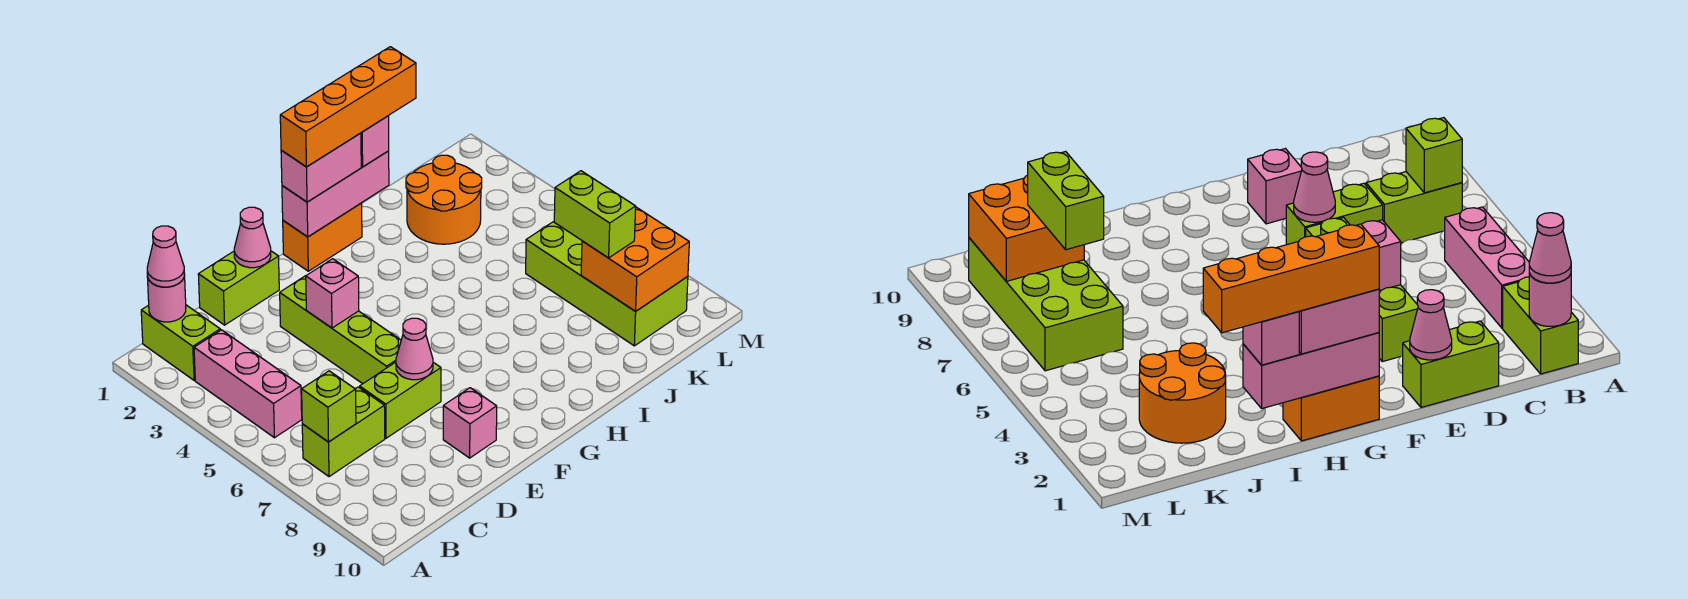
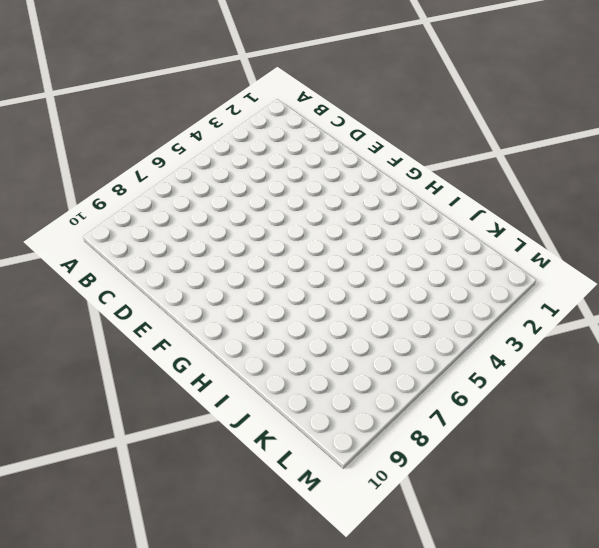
none -> lime brick B1:B2 level 1
none -> pink brick B3:B5 level 1
none -> lime brick B7:C7 level 1

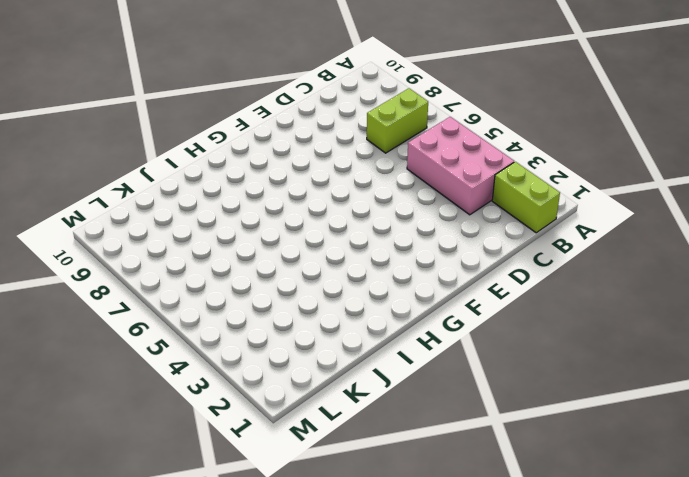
pink brick B3:C5 level 1 -> pink brick B3:B5 level 1
none -> lime brick D1:E1 level 1
none -> lime brick D7:E7 level 1
none -> lime brick E3:E6 level 1

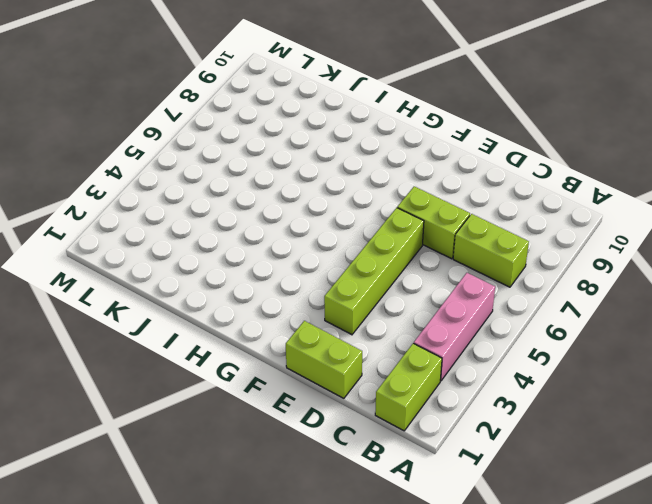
none -> pink brick E9 level 1
none -> orange brick G1:H1 level 1
none -> orange round brick J2:K3 level 1

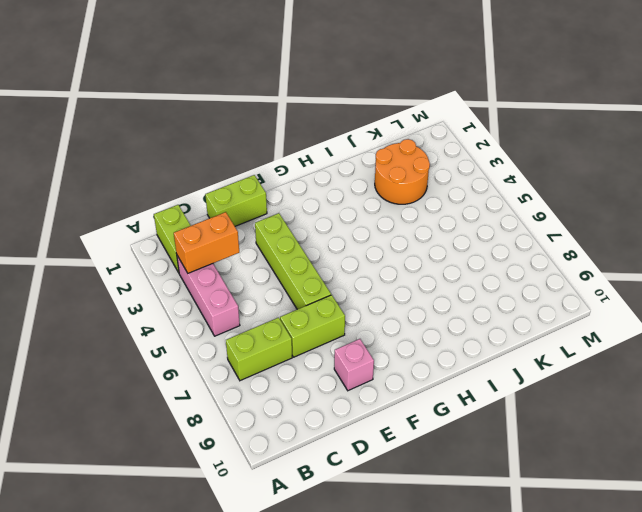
orange brick B3:C3 level 2 -> orange brick G1:H1 level 1
none -> lime brick K6:L9 level 1
none -> pink round brick B1 level 2
none -> lime brick B7 level 2

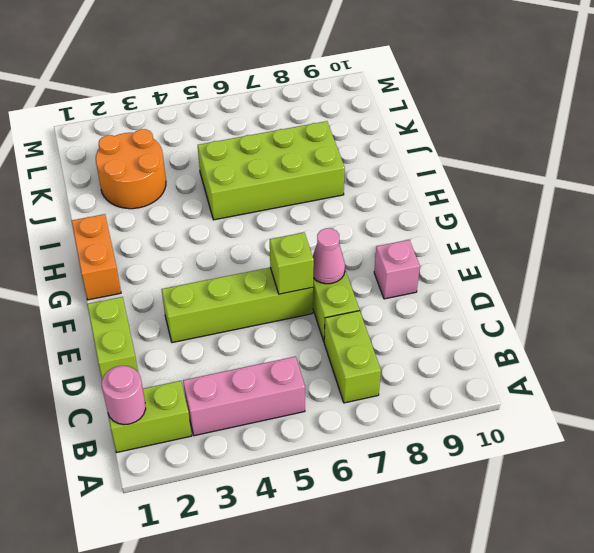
lime brick E6 level 2 -> lime brick B7 level 2
lime brick I5:J8 level 1 -> lime brick K6:L9 level 1
none -> pink cone E1 level 2
none -> pink brick E4 level 2
none -> pink brick G1:I1 level 2

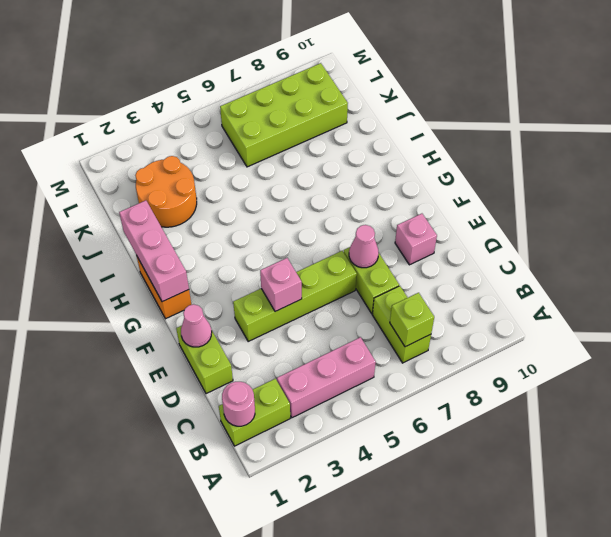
none -> orange brick K8:L9 level 2
none -> pink cone B1 level 3
none -> pink brick G1:H1 level 3

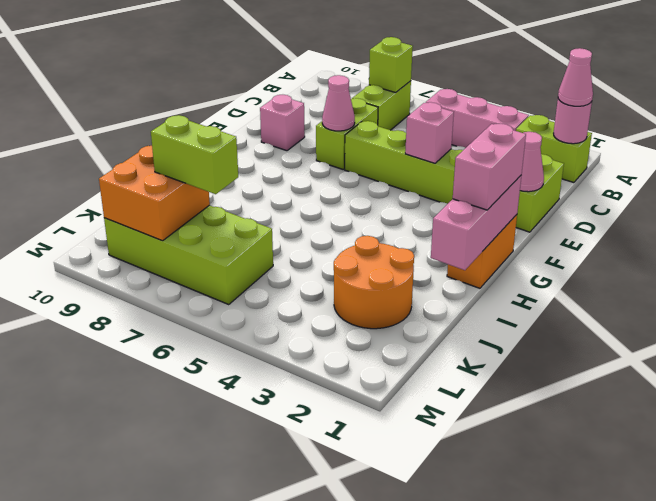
none -> pink brick I1 level 3
none -> orange brick G1:J1 level 4

